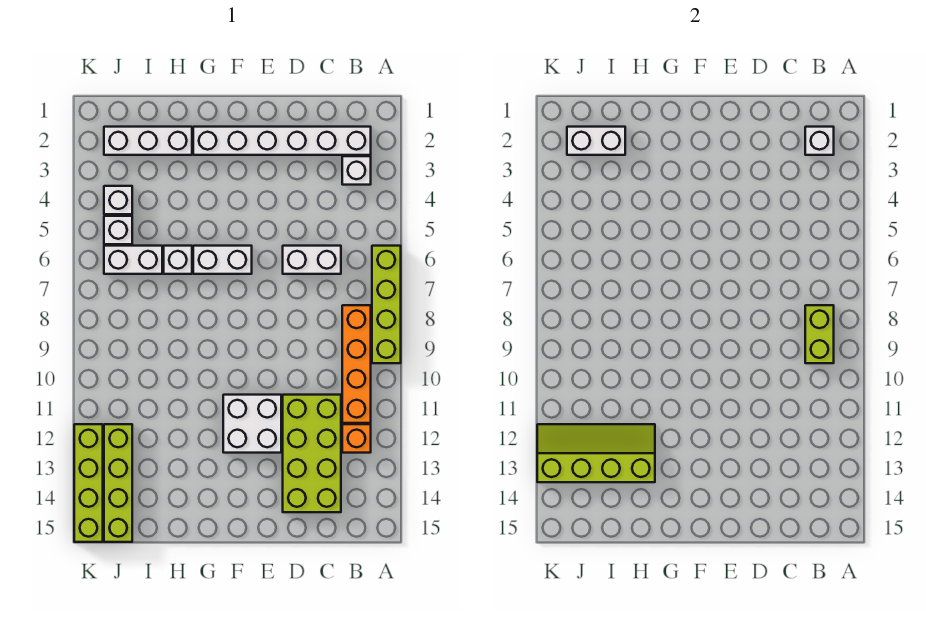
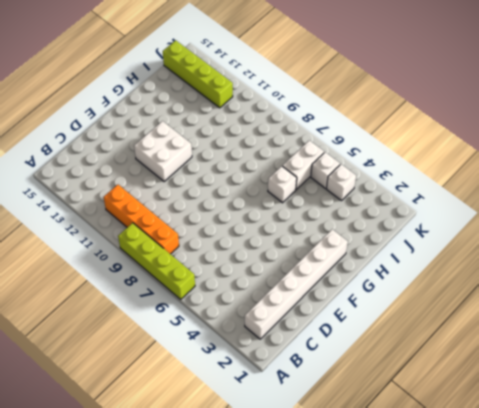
none -> white brick B3 level 1
none -> orange brick B12 level 1
none -> white brick C6:D6 level 1

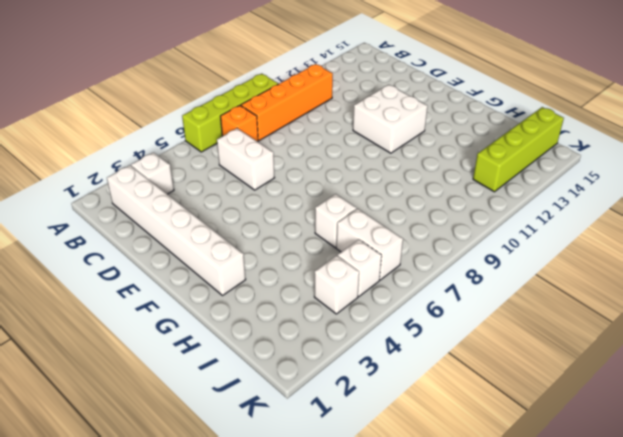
orange brick B7 level 1 -> orange brick B12 level 1
none -> lime brick C11:D14 level 1
none -> white brick F6:G6 level 1
none -> white brick H2:J2 level 1

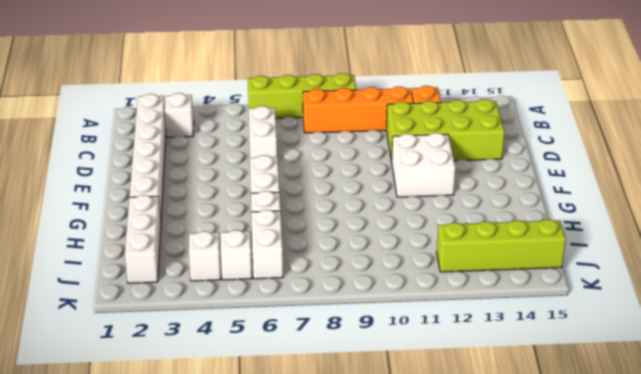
none -> lime brick K12:K15 level 1
none -> white brick B2 level 2
none -> lime brick B8:B9 level 2

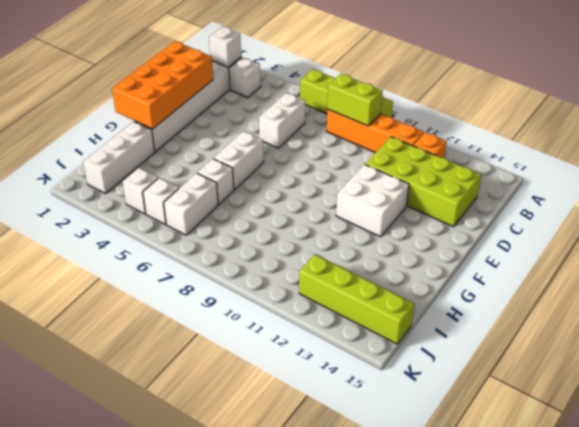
orange brick D1:G2 level 2 -> none
none -> lime brick K12:K15 level 1
none -> lime slope H12:K13 level 2 top 13
none -> white brick I2:J2 level 2

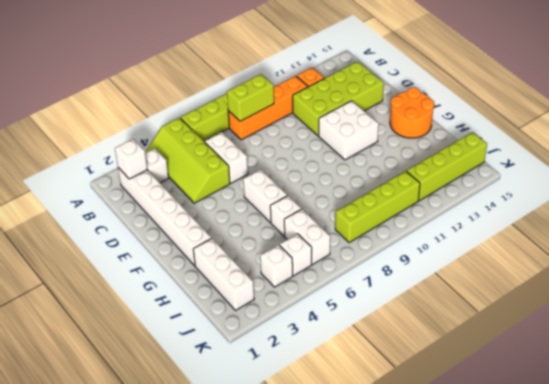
lime slope A4:D5 level 1 top 5 -> lime slope H12:K13 level 2 top 13
orange round brick F14:G15 level 1 -> none
lime brick J8:J11 level 1 -> lime brick K12:K15 level 1
none -> white brick I2:J2 level 2

